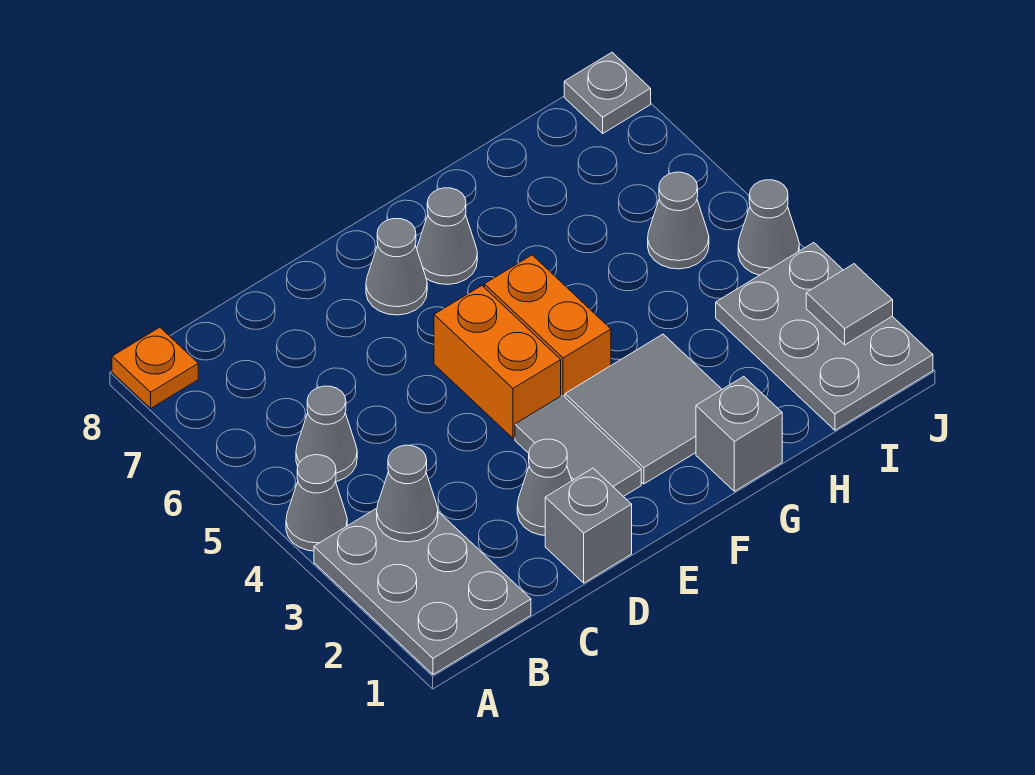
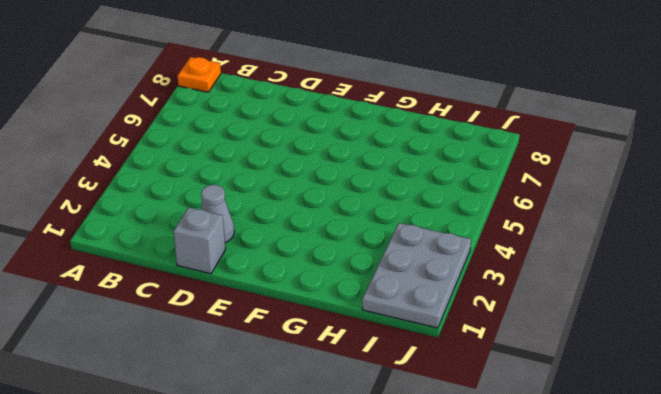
none -> grey plate A1:B3 level 1
none -> grey cone A4 level 1
none -> grey cone B5 level 1

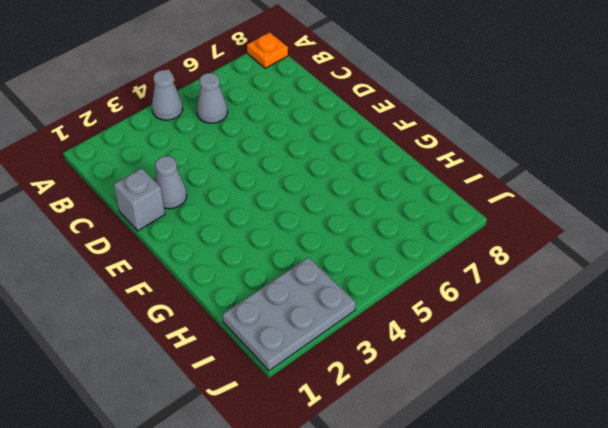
none -> grey plate A1:B3 level 1
none -> grey tile E2:E3 level 1
none -> orange brick E4:E5 level 1

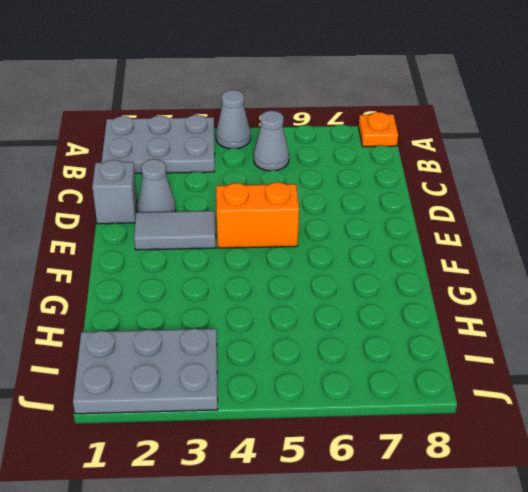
none -> grey cone E7 level 1
none -> grey tile F2:G3 level 1
none -> orange brick F4:F5 level 1

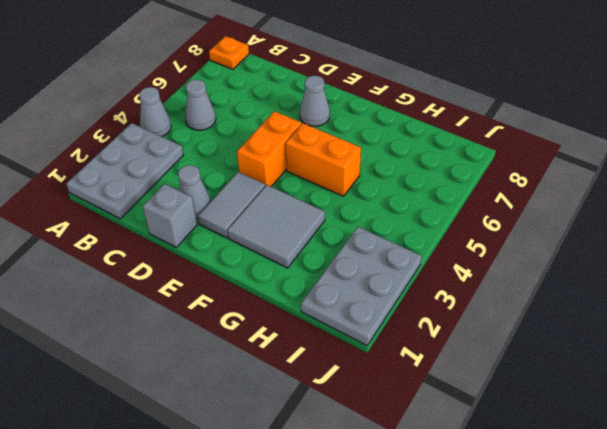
orange brick F5:G5 level 1 -> orange brick F4:F5 level 1
none -> grey cone F7 level 1
none -> grey brick G1 level 1
none -> grey cone I5 level 1

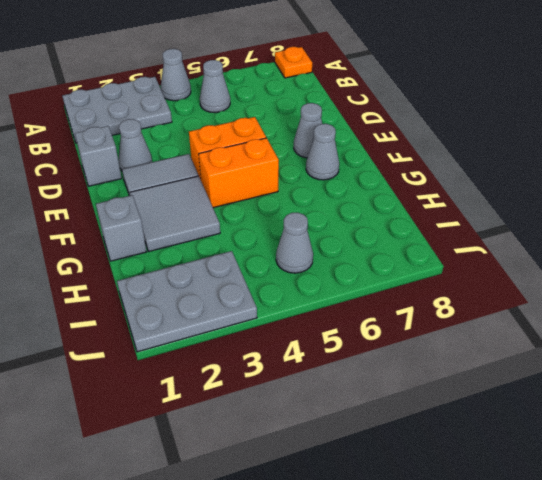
none -> grey cone J4 level 1
none -> grey plate J8 level 1
none -> grey cone B3 level 2

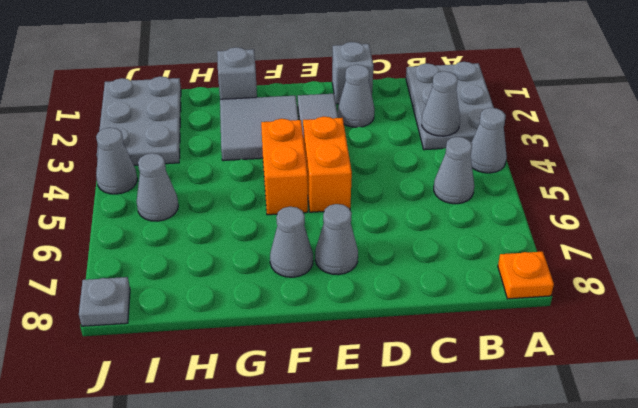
none -> grey tile J2 level 2

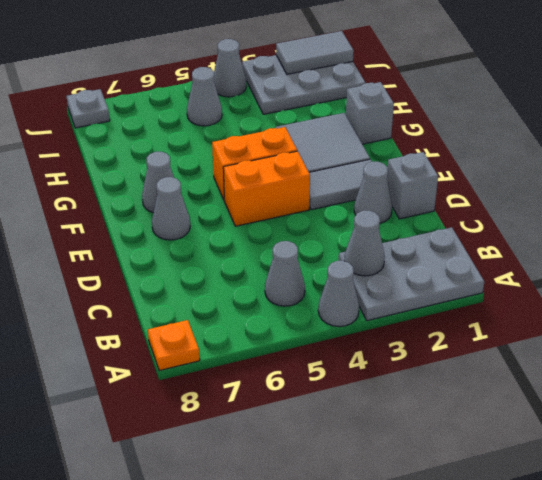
grey tile J1:J2 level 2 -> grey tile J2 level 2

